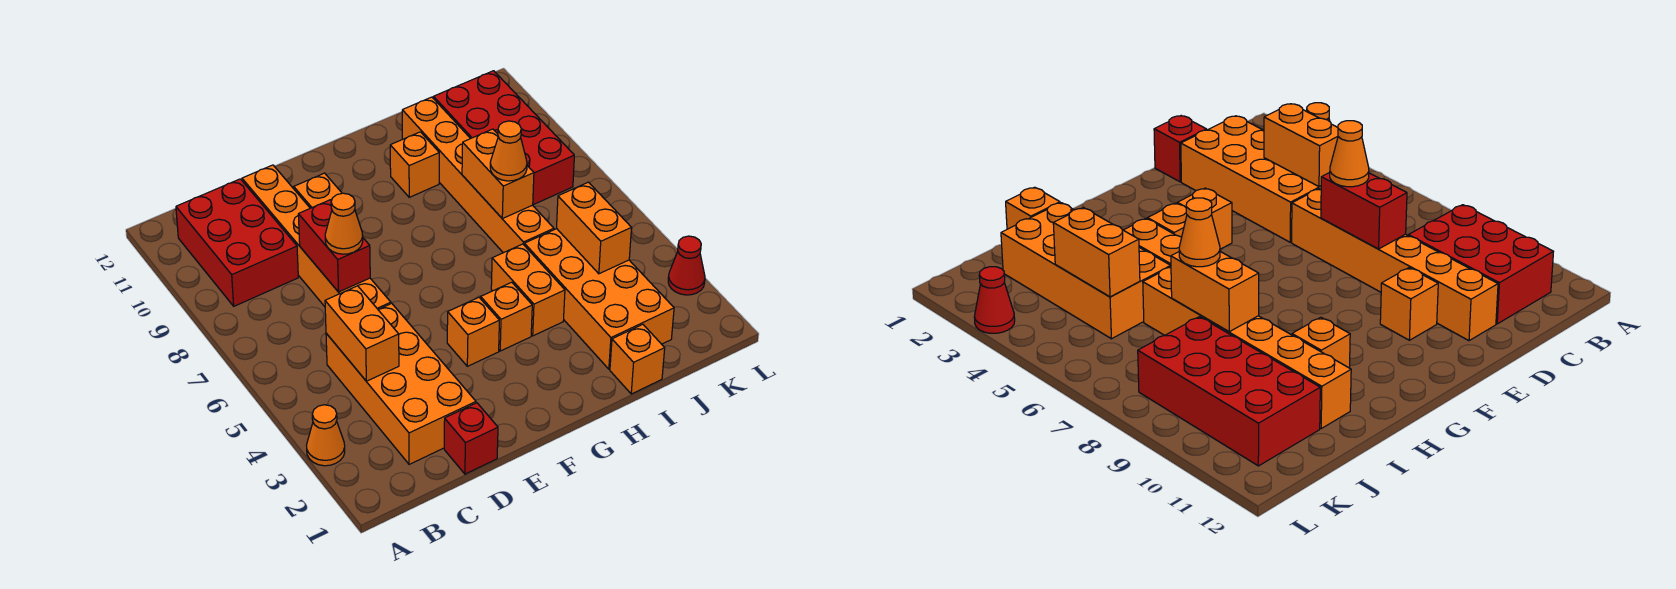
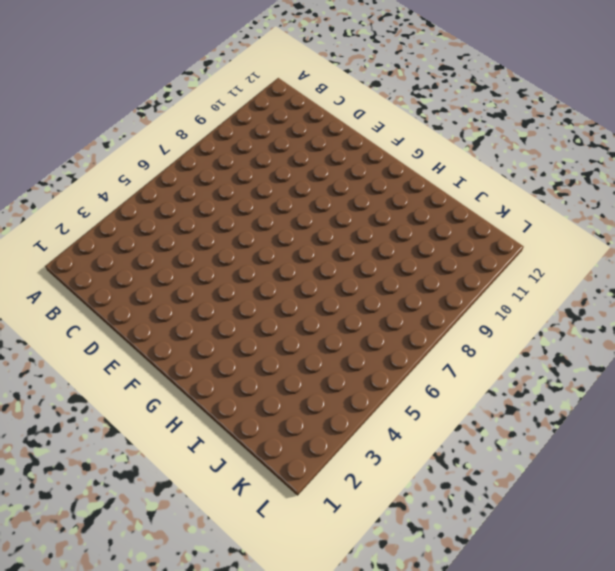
none -> orange cone A3 level 1
none -> red brick B9:C11 level 1
none -> orange brick C2:D5 level 1

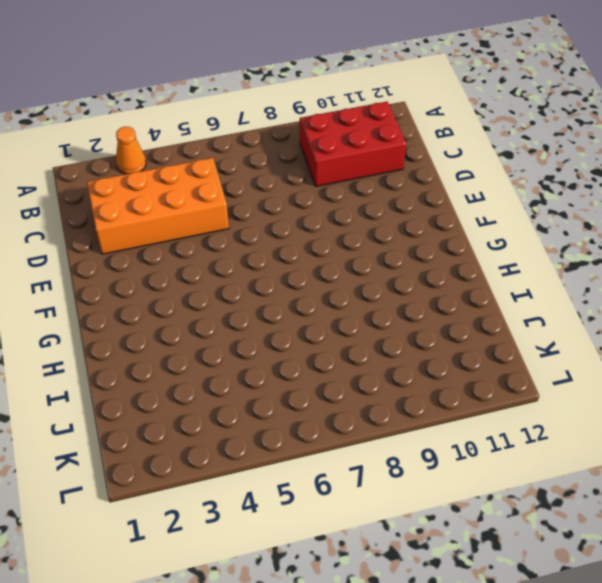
none -> red brick D1 level 1
none -> orange brick D6:D11 level 1
none -> orange brick E10 level 1

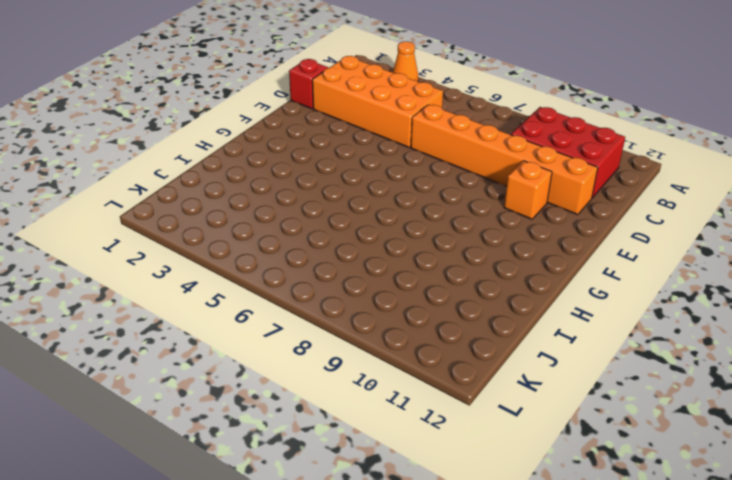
none -> orange brick F4 level 1
none -> orange brick G4 level 1
none -> orange brick H4:H5 level 1

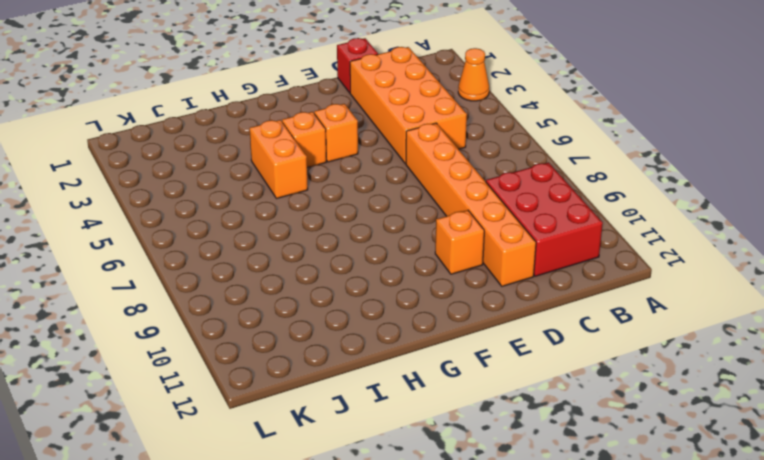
none -> orange brick H10 level 1
none -> orange brick I1 level 1
none -> orange brick I2:J5 level 1

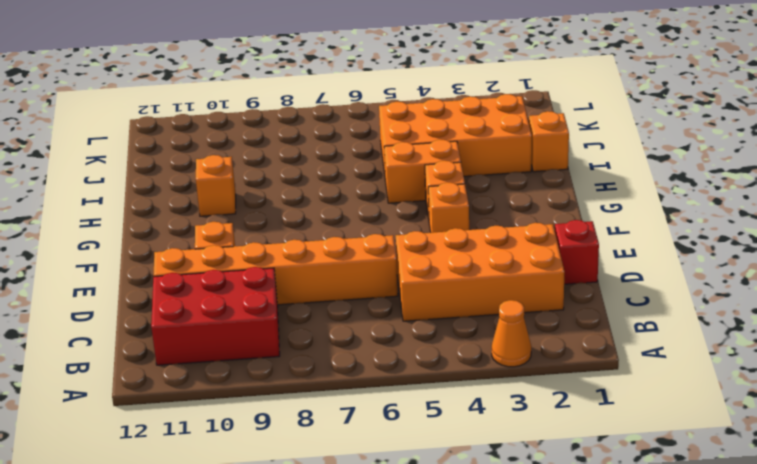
none -> orange brick I6:I11 level 1
none -> red brick J8:K11 level 1
none -> red cone L3 level 1

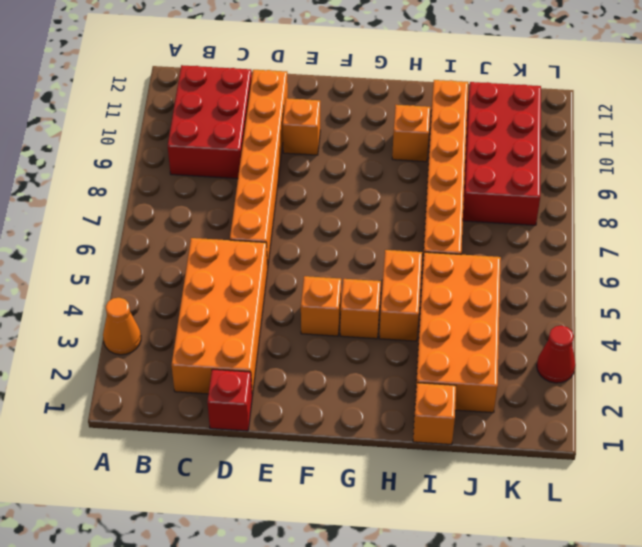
none -> orange brick C4:C5 level 2
none -> red brick D7:D8 level 2
none -> orange brick I7:I8 level 2

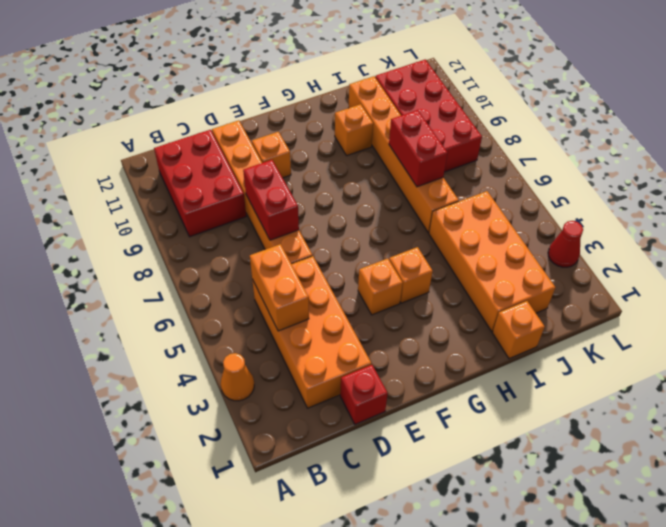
red brick I7:I8 level 2 -> orange brick I7:I8 level 2
none -> orange brick H4:H5 level 1
none -> orange brick J4:J5 level 2
none -> orange cone D7 level 3

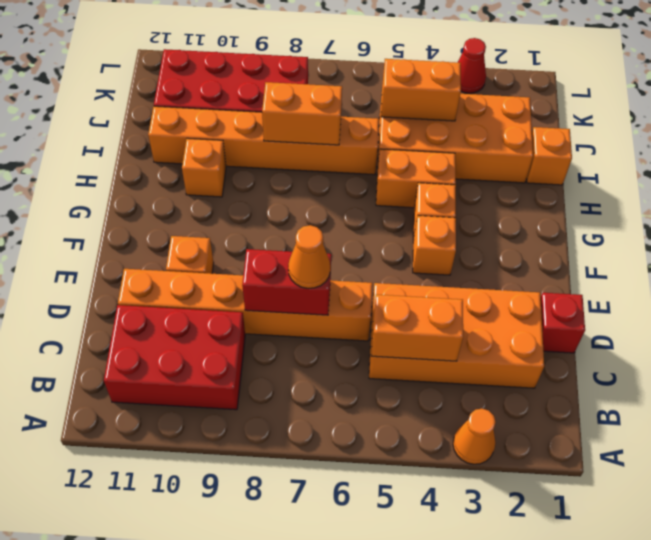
none -> orange cone I7 level 3

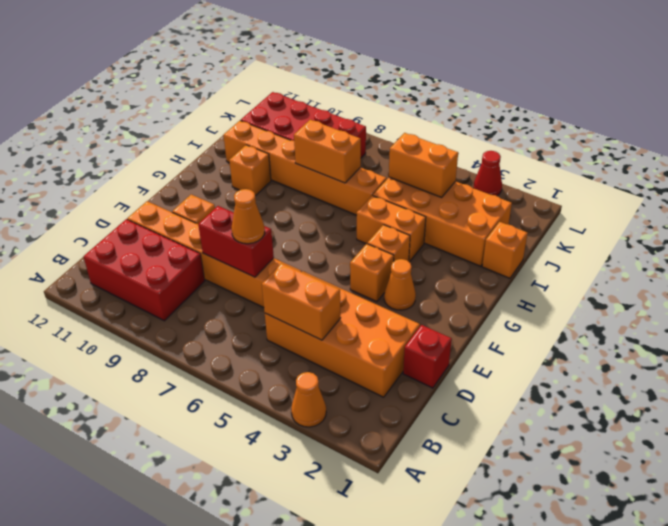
orange cone F3 level 1 -> orange cone I7 level 3

